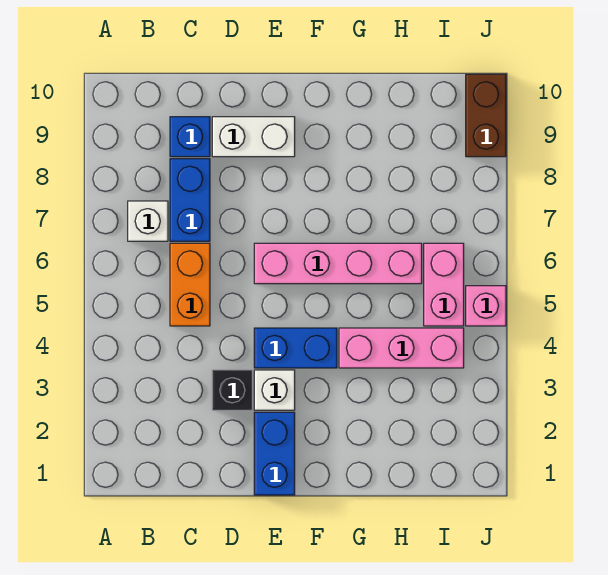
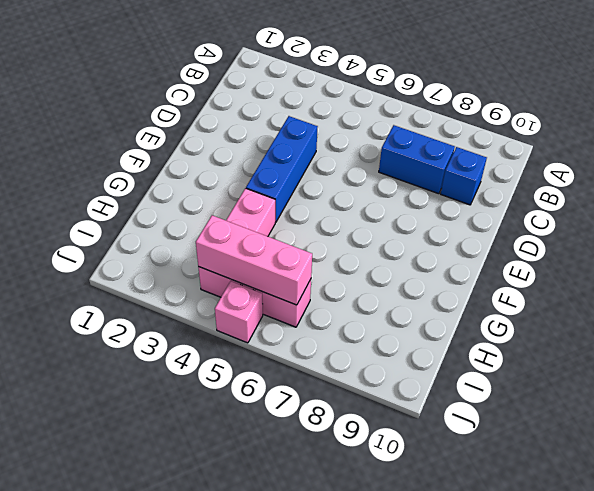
blue brick D4:F4 level 1 -> blue brick E4:F4 level 1
pink brick I4:I6 level 2 -> none
none -> white brick B7 level 1
none -> orange brick C5:C6 level 1
none -> black brick D3 level 1

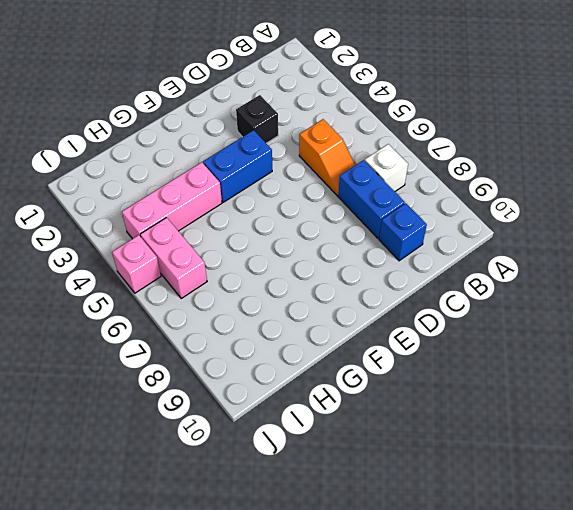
orange slope C5:C6 level 1 top 5 -> orange brick C5:C6 level 1
none -> white brick D9:E9 level 1
none -> blue brick E1:E2 level 1
none -> white brick E3 level 1

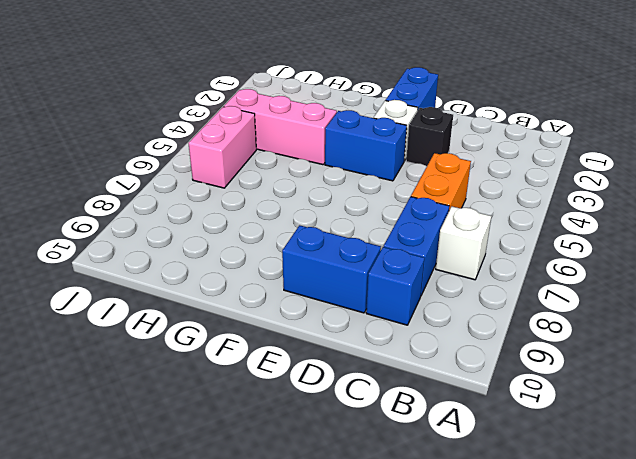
blue brick D9:E9 level 1 -> white brick D9:E9 level 1
none -> pink brick E6:H6 level 1
none -> pink brick J5 level 1
none -> brown brick J9:J10 level 1

